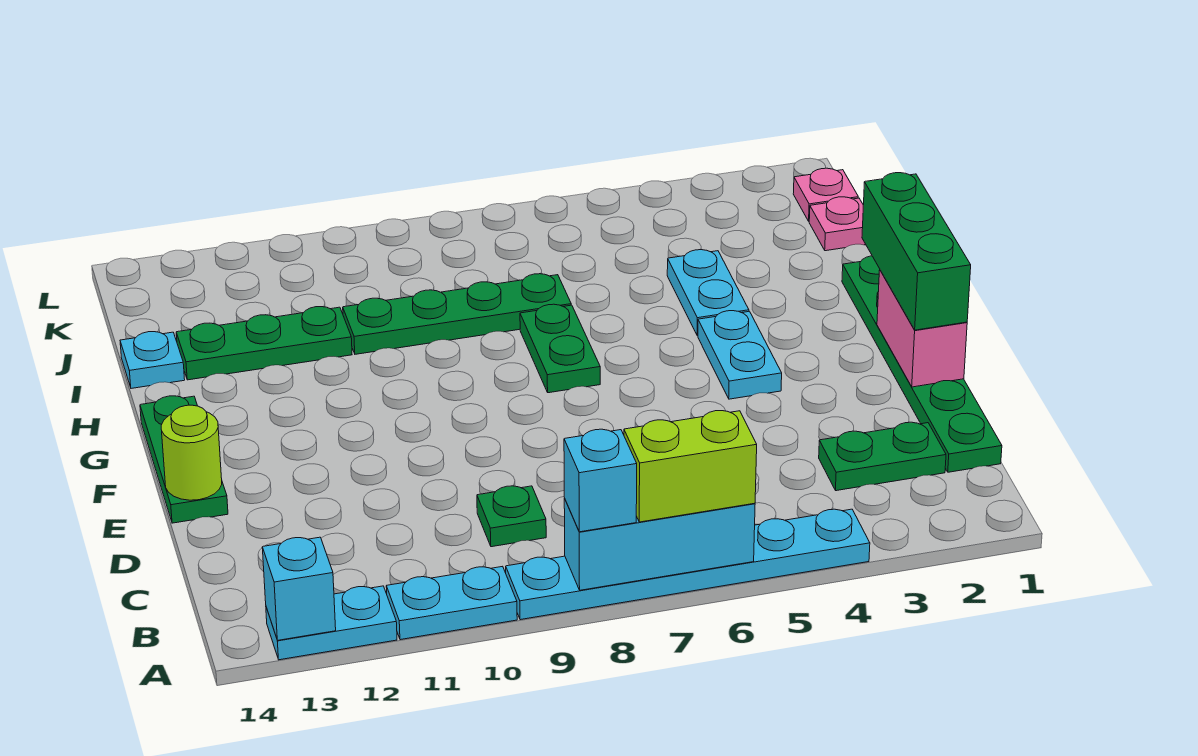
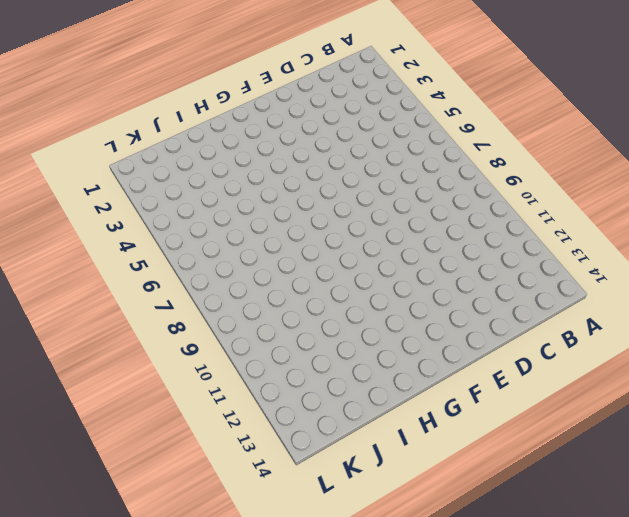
none -> cyan plate A4:A9 level 1
none -> cyan plate A10:A11 level 1
none -> cyan plate A12:A13 level 1

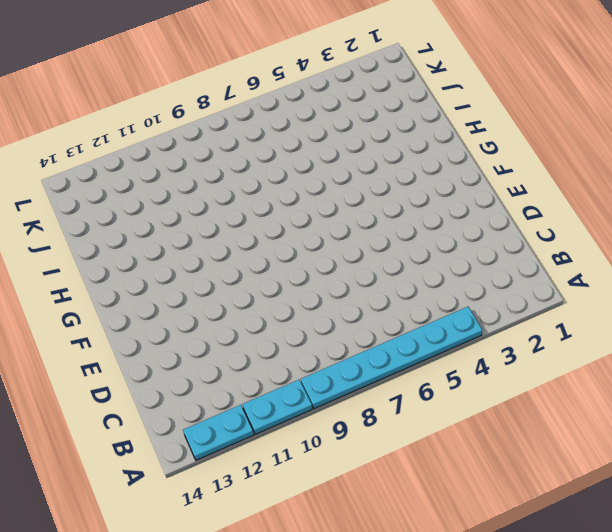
none -> green plate C1:H1 level 1
none -> green plate C2:C3 level 1
none -> green plate C9 level 1

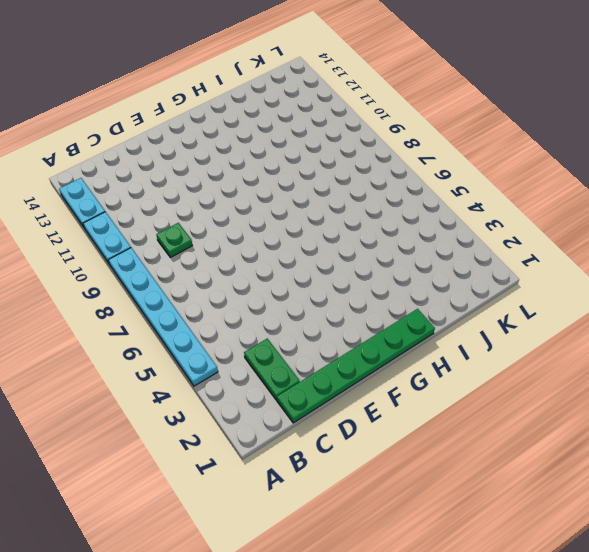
none -> green plate E14:G14 level 1
none -> cyan plate F4:G4 level 1
none -> green plate G7:H7 level 1

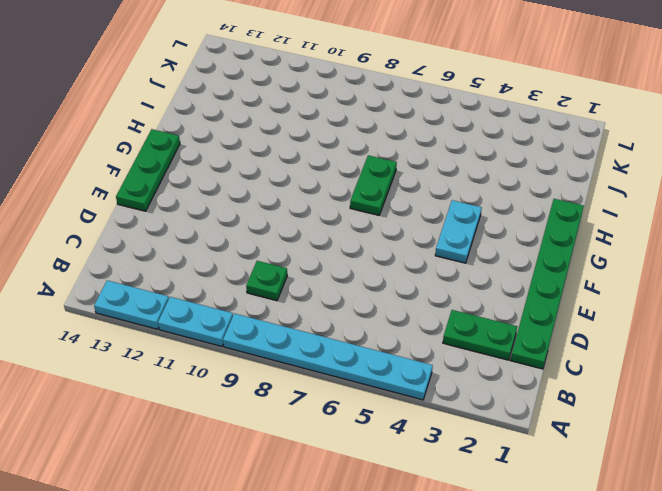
none -> cyan plate H4:I4 level 1
none -> green plate I7:I10 level 1
none -> green plate I11:I13 level 1

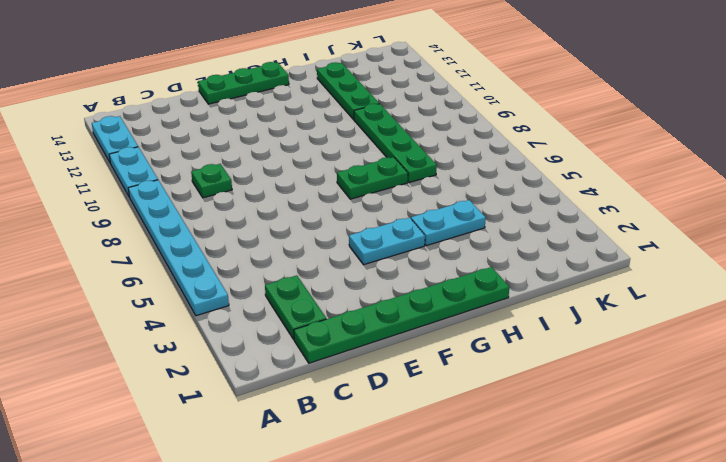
none -> cyan plate I14 level 1
none -> pink plate J1 level 1
none -> pink plate K1 level 1

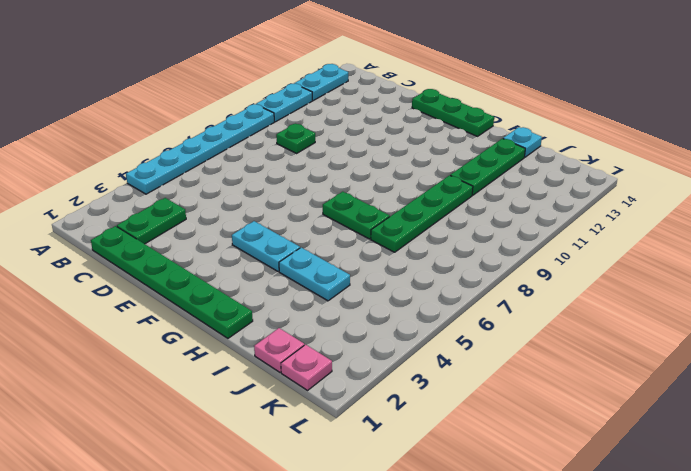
none -> cyan brick A6:A8 level 2
none -> cyan brick A13 level 2
none -> pink brick E1:F1 level 2

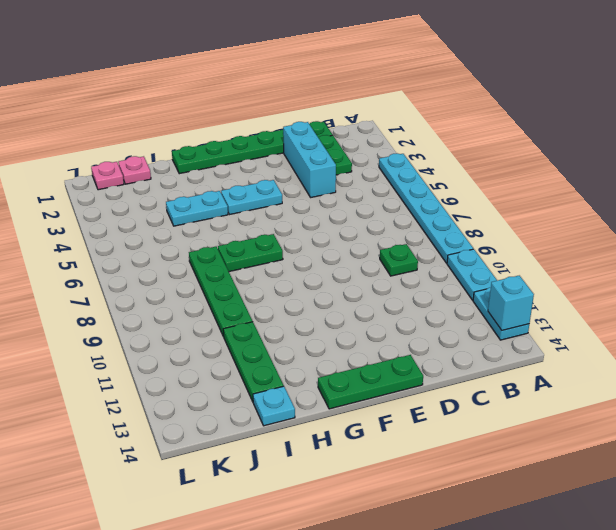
cyan brick D2:D4 level 1 -> cyan brick A6:A8 level 2
none -> pink brick E1:F1 level 2
none -> lime round brick E14 level 2
none -> lime brick A6:A7 level 3

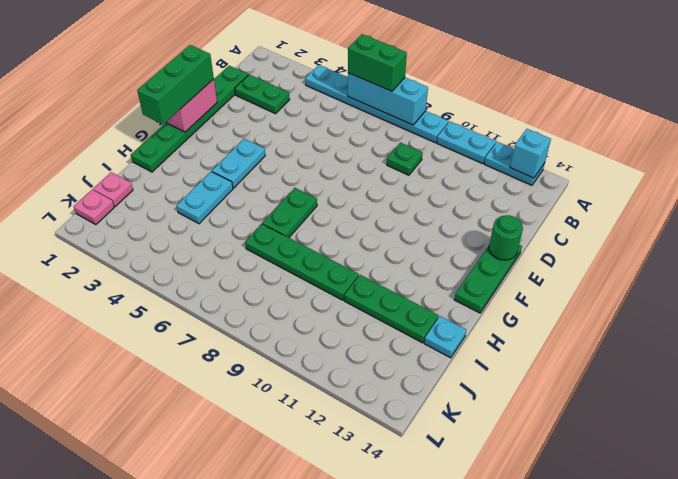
green brick A6:A7 level 3 -> lime brick A6:A7 level 3
green round brick E14 level 2 -> lime round brick E14 level 2
none -> cyan brick A8 level 3

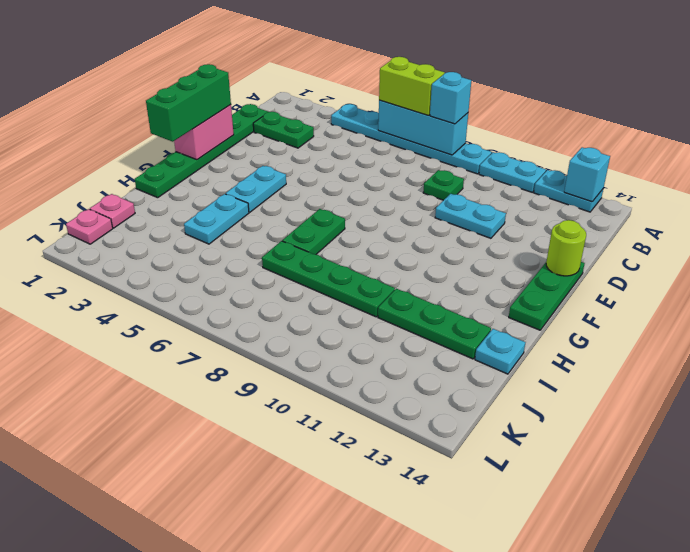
cyan plate D10:D11 level 1 -> none

